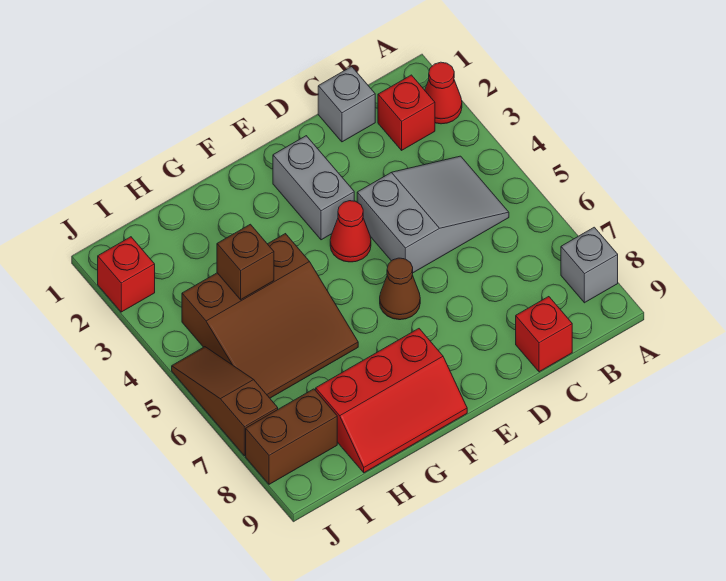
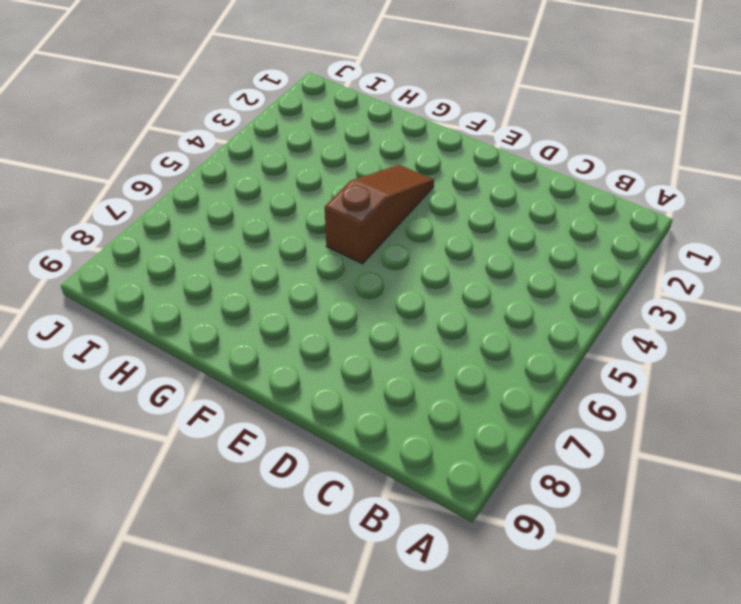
brown slope F3:F5 level 1 top 5 -> brown slope J5:J7 level 1 top 7
none -> red cone A2 level 1
none -> grey brick A8 level 1
none -> red brick B2 level 1

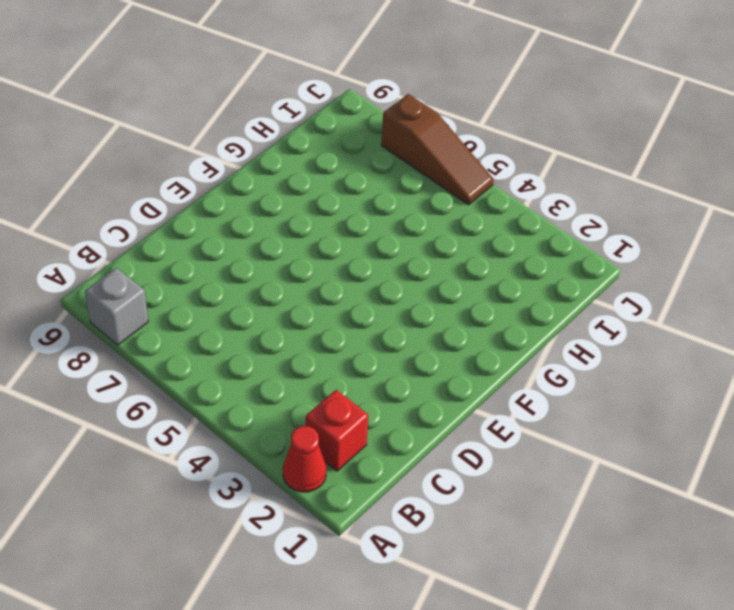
none -> grey slope B4:D5 level 1 top D
none -> grey brick C1 level 1
none -> red brick C9 level 1

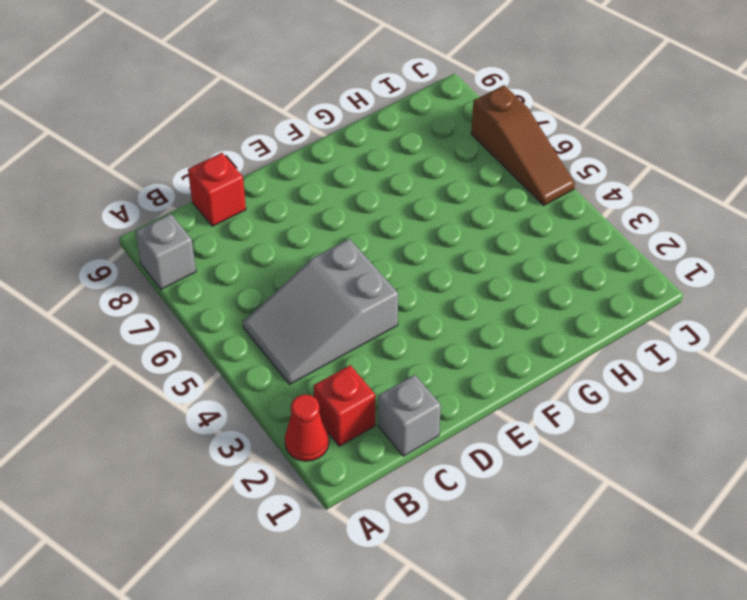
none -> grey brick E2:E3 level 1
none -> red cone E4 level 1
none -> brown cone E6 level 1

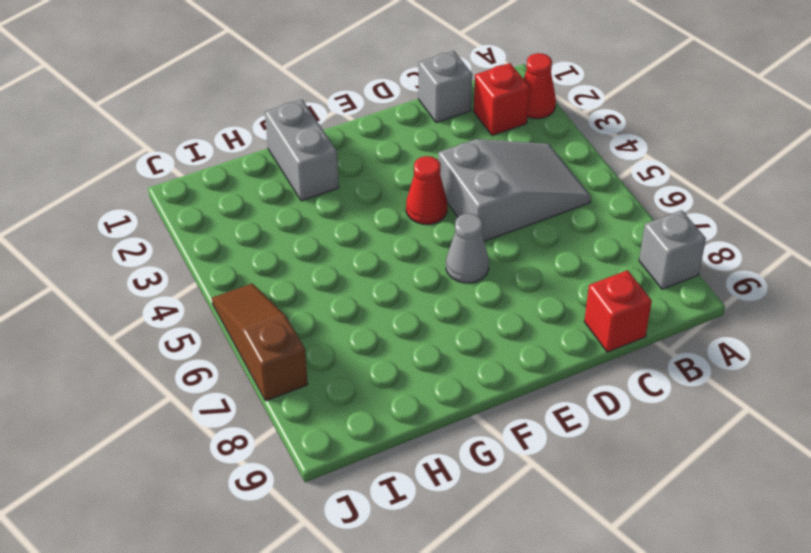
grey cone E6 level 1 -> brown cone E6 level 1
grey brick G1:G2 level 1 -> grey brick E2:E3 level 1
none -> red slope F8:H9 level 1 top 8
none -> brown slope G4:I6 level 1 top 4
none -> brown brick I8:J8 level 1

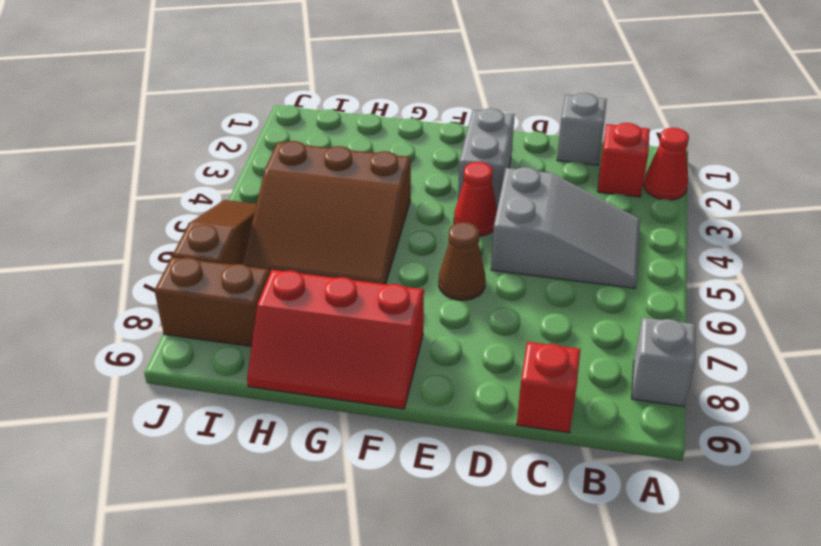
none -> red brick J2 level 1
none -> brown brick H4 level 2

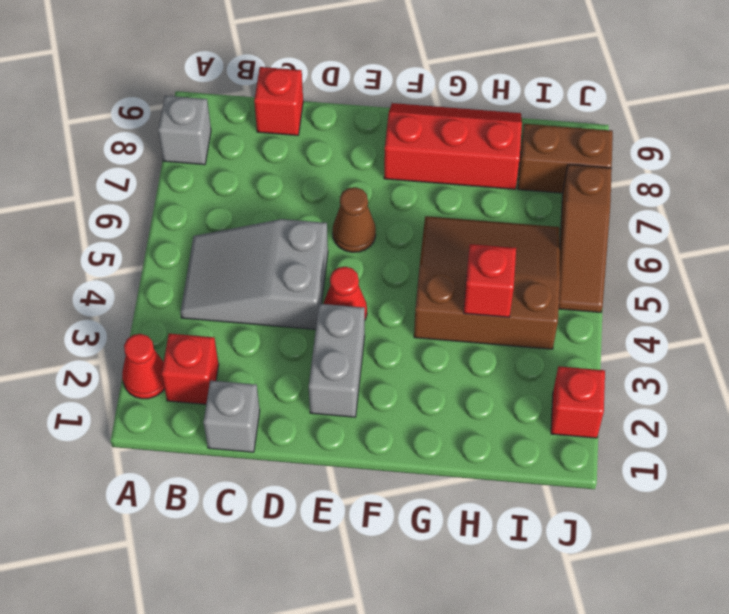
red brick H4 level 2 -> brown brick H4 level 2

